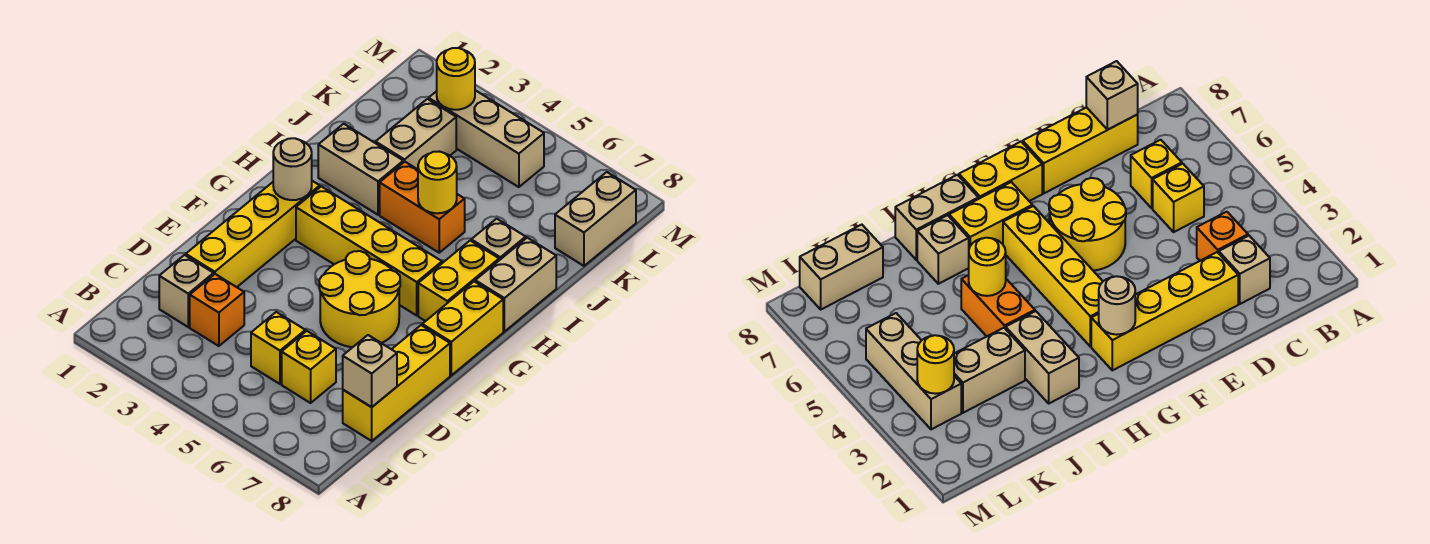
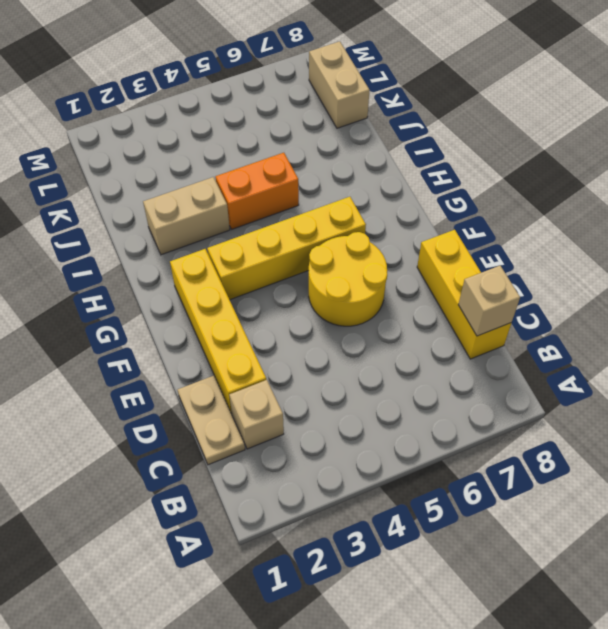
tan plate C1:D1 level 1 -> none
none -> orange brick C3 level 1
none -> yellow brick C5 level 1
none -> yellow brick C6 level 1

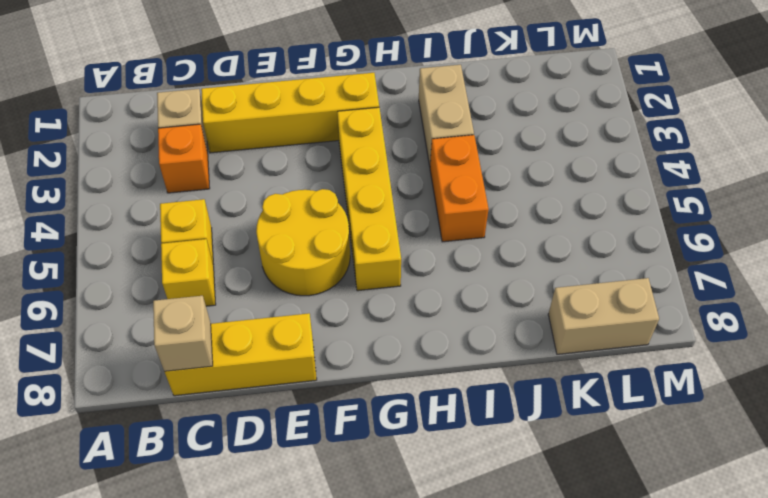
none -> yellow brick F8:G8 level 1
none -> yellow brick G7:H7 level 1
none -> tan brick H8:I8 level 1

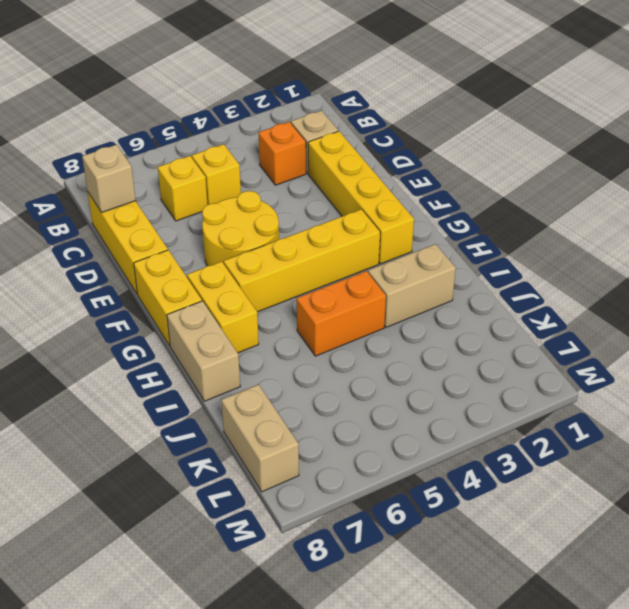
none -> tan brick I7 level 1
none -> tan brick J3:K3 level 1
none -> tan brick L3:L5 level 1

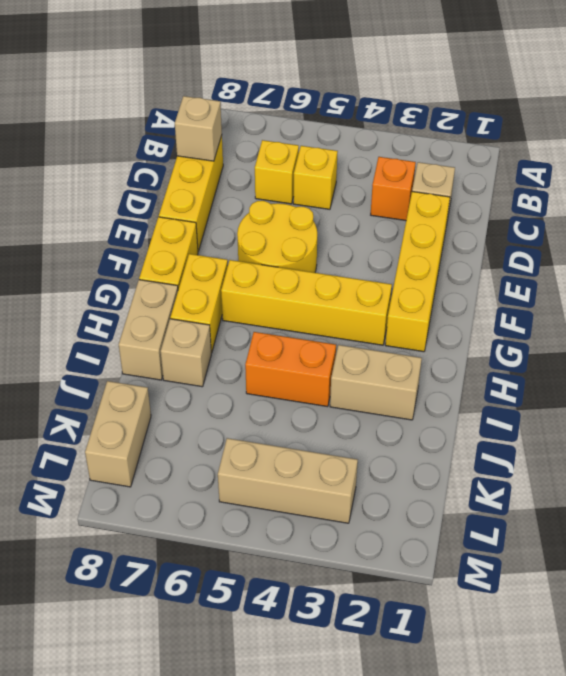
none -> tan brick J3:K3 level 1
none -> tan round brick G2 level 2
none -> yellow round brick I5 level 2

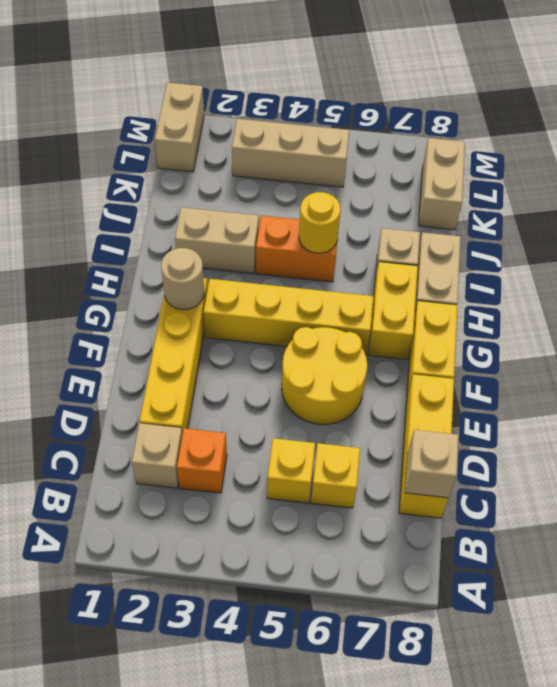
tan brick L1:M1 level 1 -> tan brick J3:K3 level 1
none -> yellow round brick L3 level 2

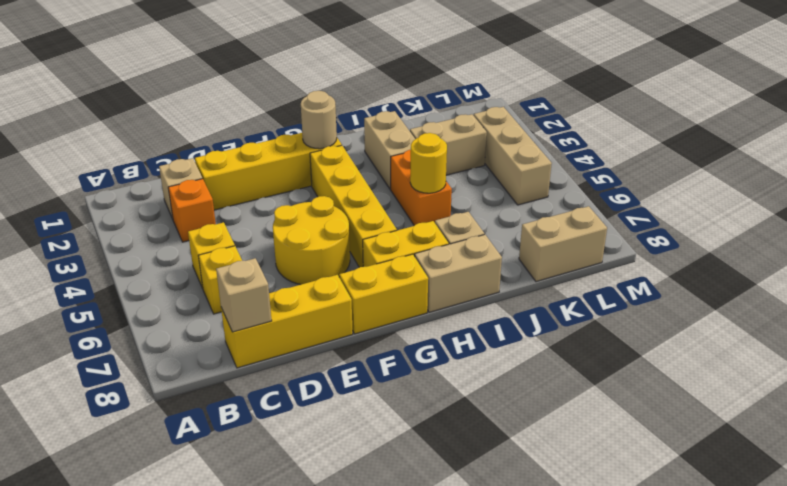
none -> yellow round brick L3 level 2

